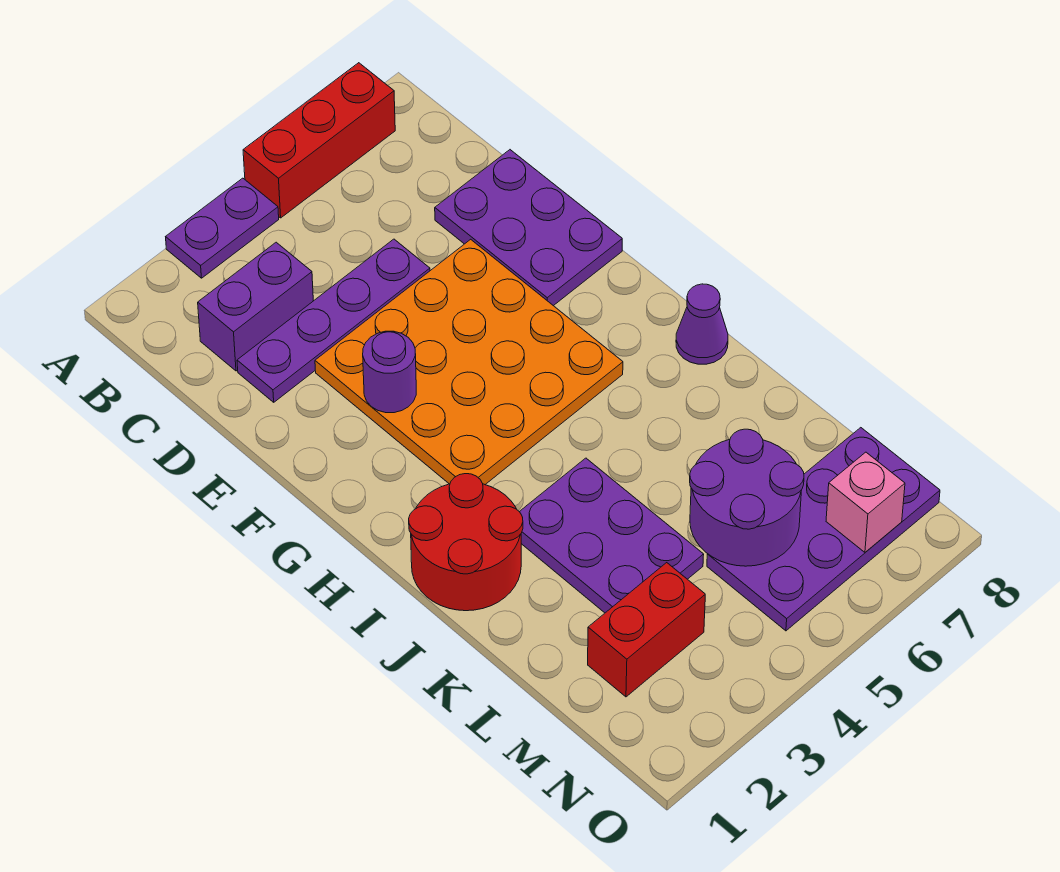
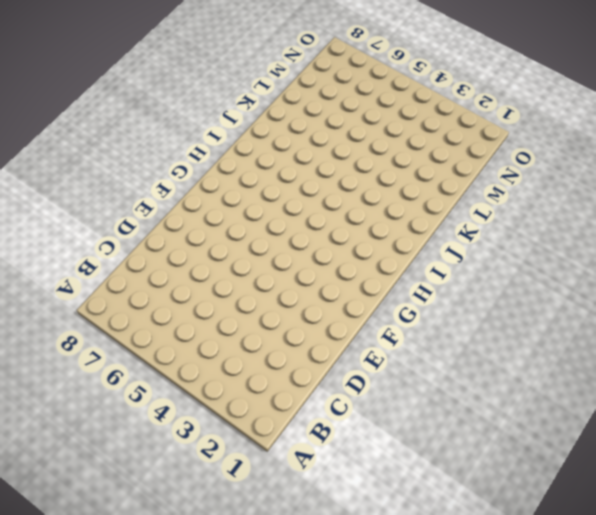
none -> purple plate A3:A4 level 1
none -> red brick A5:A7 level 1
none -> purple brick C2:C3 level 1

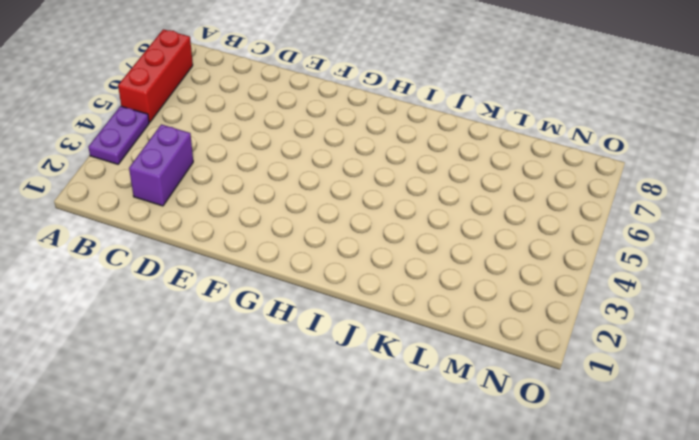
none -> purple plate D2:D5 level 1
none -> purple plate D7:F8 level 1
none -> orange plate E3:H6 level 1

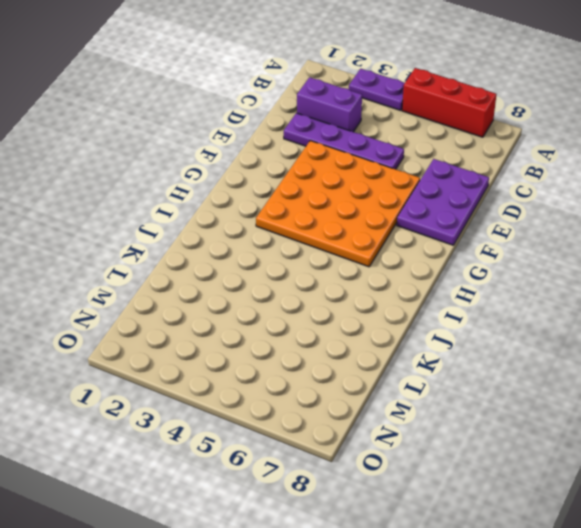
none -> red round brick I1:J2 level 1
none -> purple cone I8 level 1
none -> purple plate J3:L4 level 1

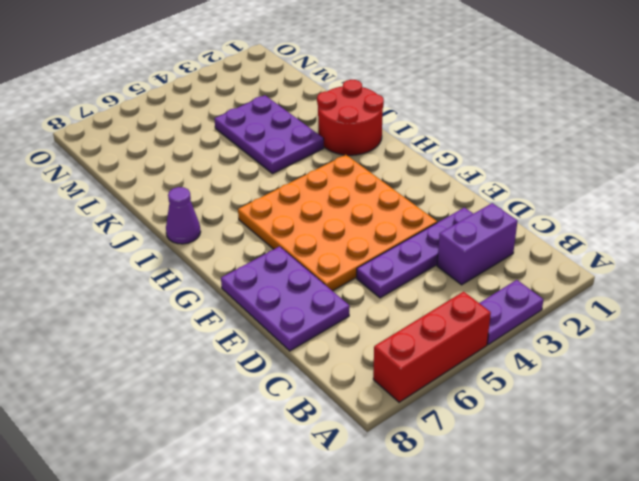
none -> red brick M2:M3 level 1
none -> purple plate M5:N8 level 1
none -> purple round brick F3 level 2

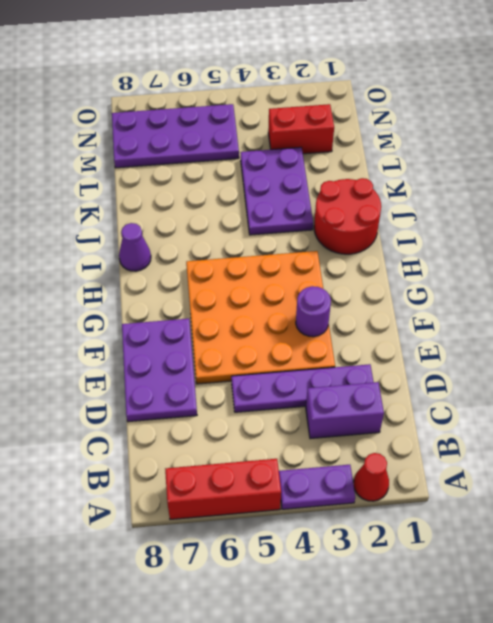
red cone A2 level 1 -> none
none -> purple round brick L5:M6 level 2
none -> pink brick N7 level 2

